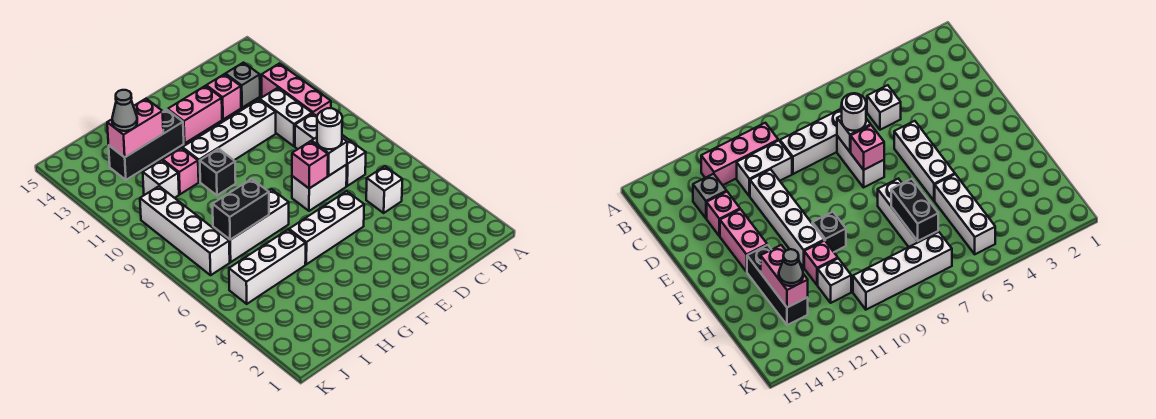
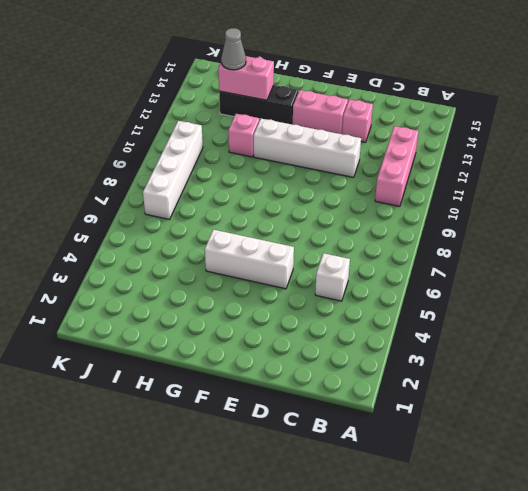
none -> white brick C7:C9 level 1
none -> white brick C10:C11 level 1
none -> grey brick C13 level 1

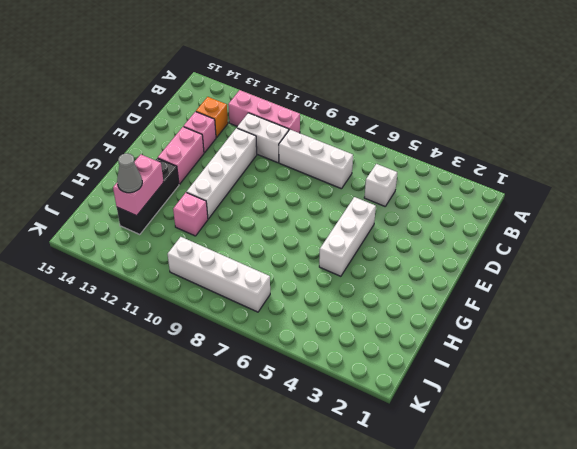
orange brick C13 level 1 -> grey brick C13 level 1
none -> white brick D7:E7 level 1
none -> white brick G7:I7 level 1
none -> black brick G10 level 1

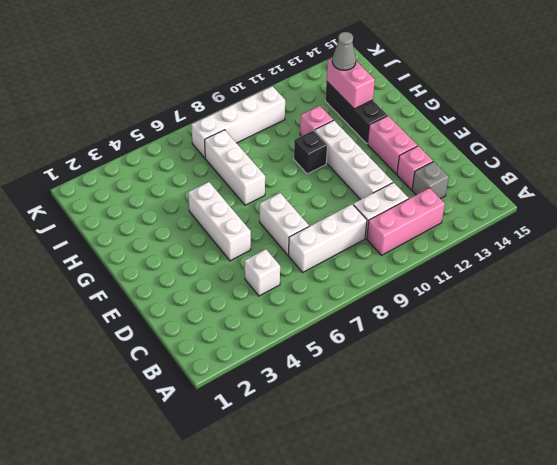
none -> white brick H5:J5 level 1
none -> white brick I11 level 1
none -> white brick D7 level 2

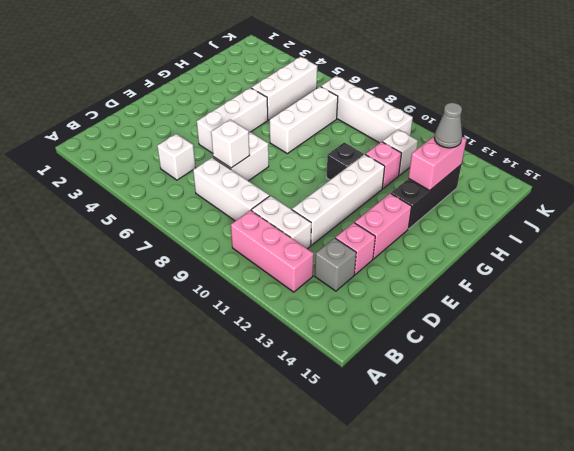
none -> pink brick E7 level 2
none -> black brick H7:I7 level 2
none -> white round brick D7 level 3

